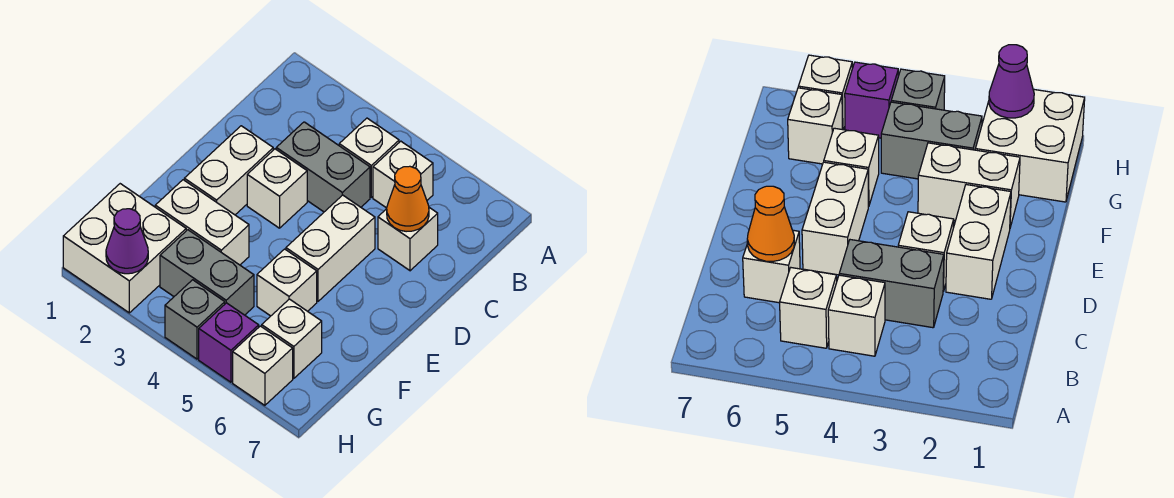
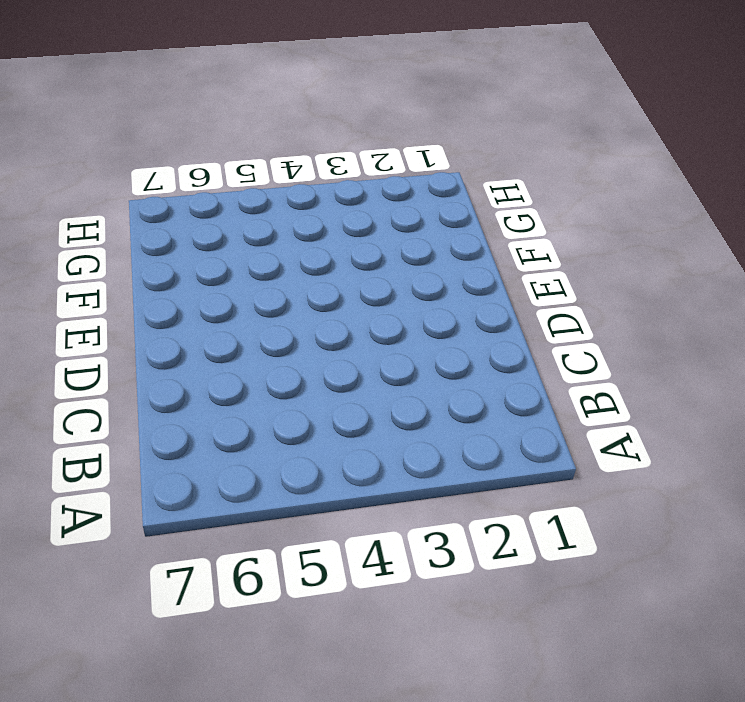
none -> white brick B4 level 1
none -> white brick B5 level 1
none -> grey brick C3:C4 level 1

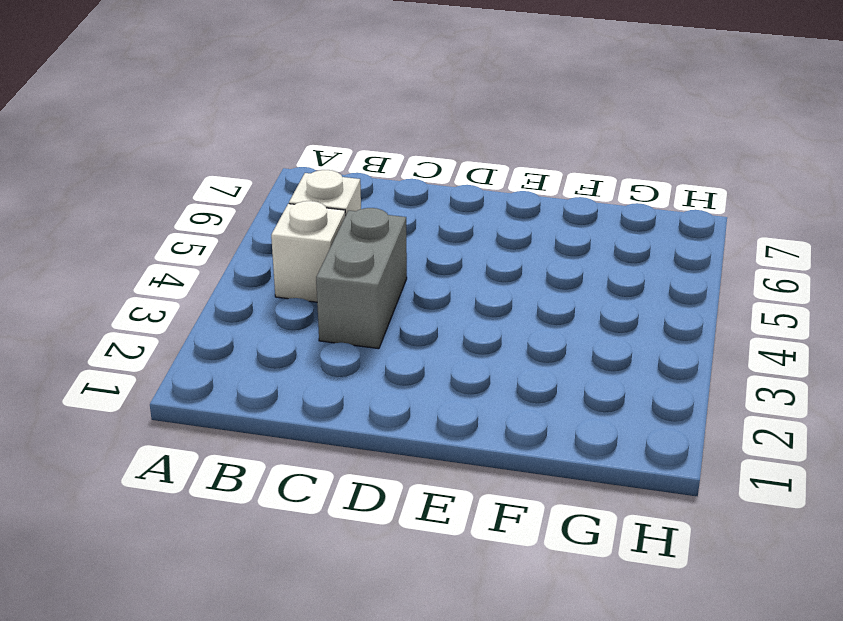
none -> white brick C6 level 1
none -> white brick D2:E2 level 1
none -> white brick D3 level 1

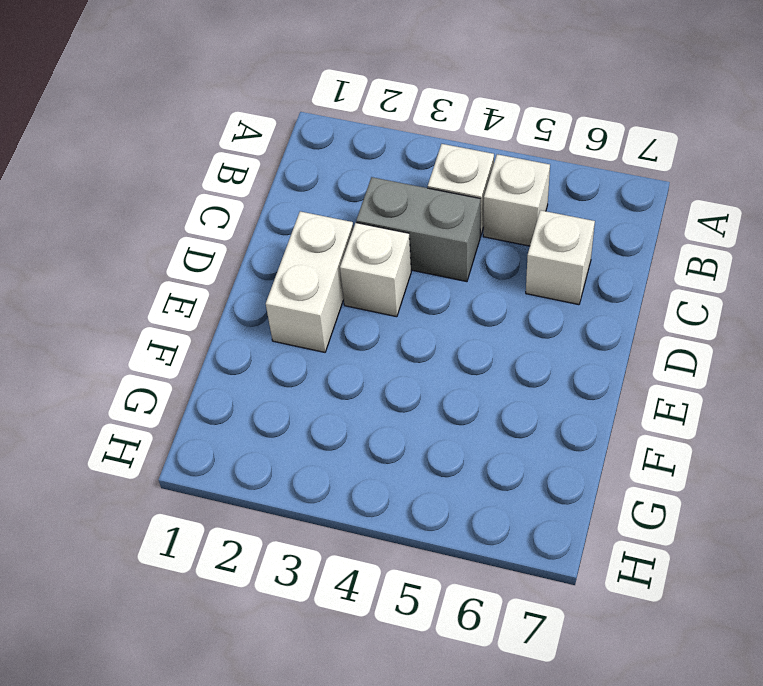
none -> white brick D5:E5 level 1
none -> white brick F2:F3 level 1
none -> white brick F5 level 1

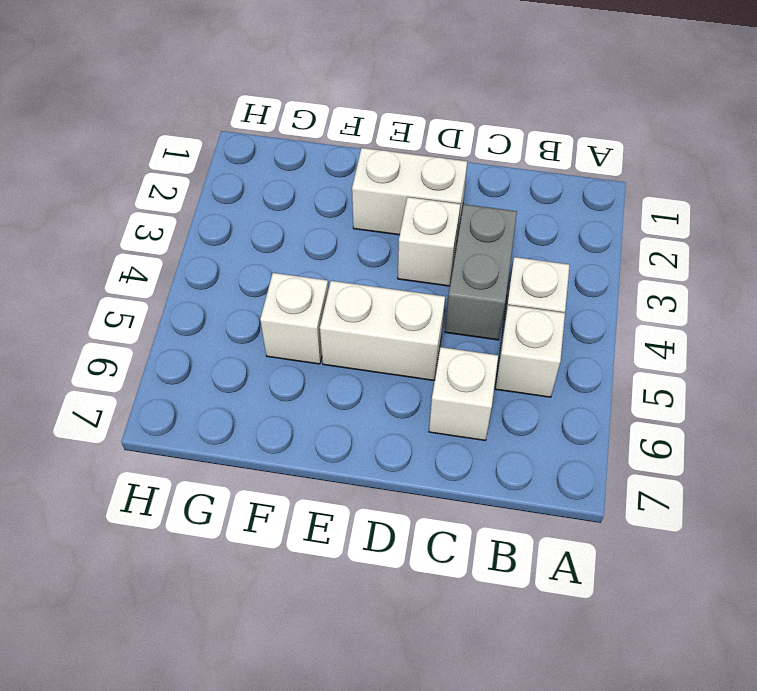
none -> white brick F2:F3 level 1
none -> white brick G1:H2 level 1
none -> grey brick G3:G4 level 1

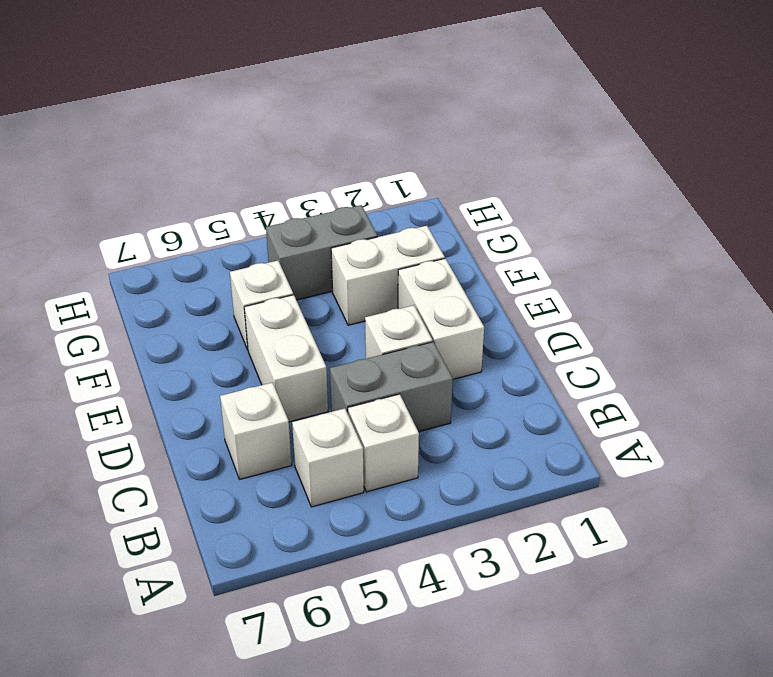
none -> white brick G1:H2 level 1
none -> white brick G6 level 1
none -> grey brick H4 level 1

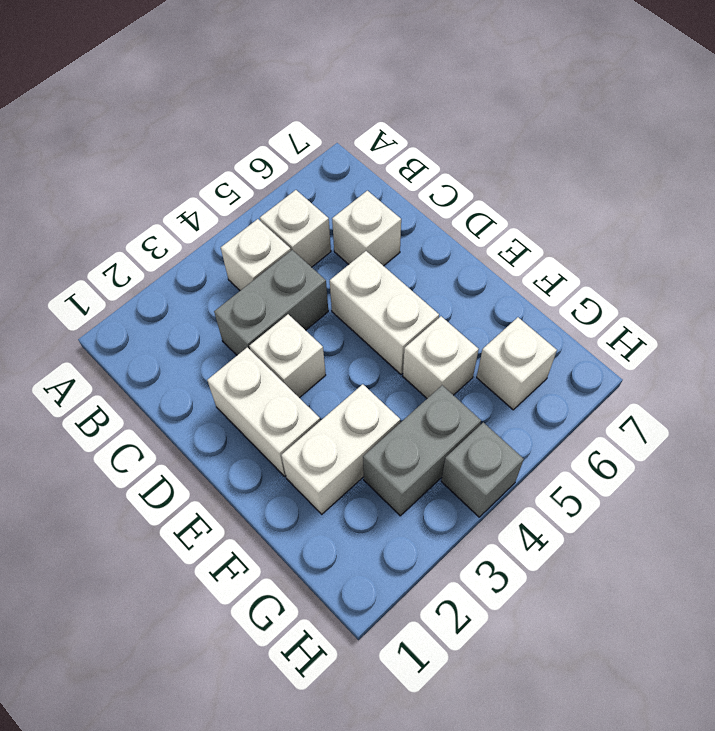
none -> white brick G1:H2 level 1
none -> purple brick H5 level 1
none -> white brick H6 level 1

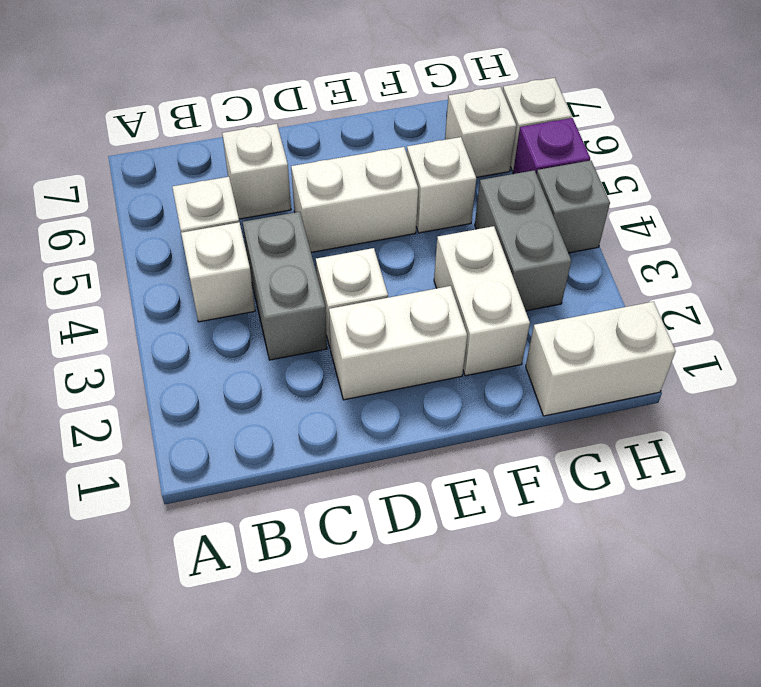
white brick G1:H1 level 1 -> white brick G1:H2 level 1
none -> orange cone C6 level 2
none -> purple cone H2 level 2

